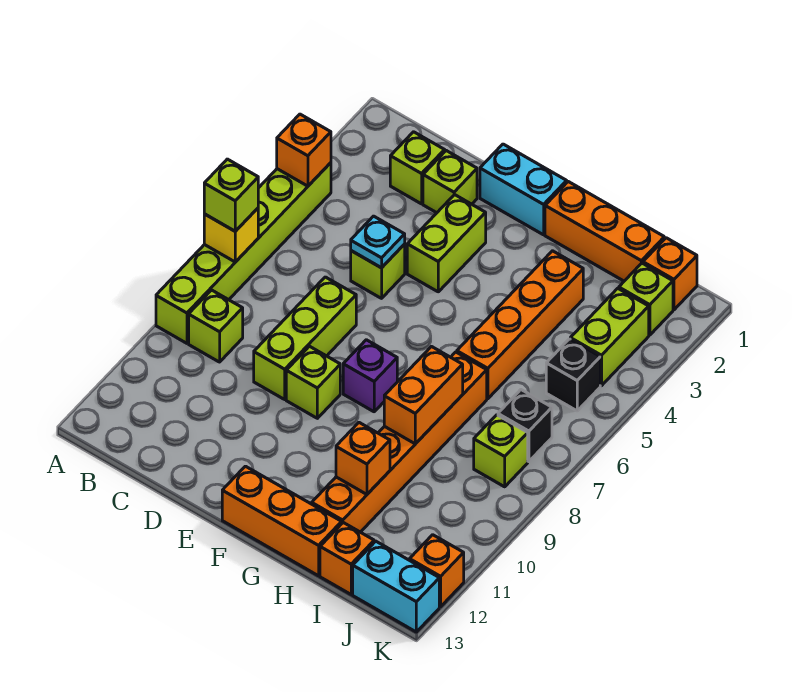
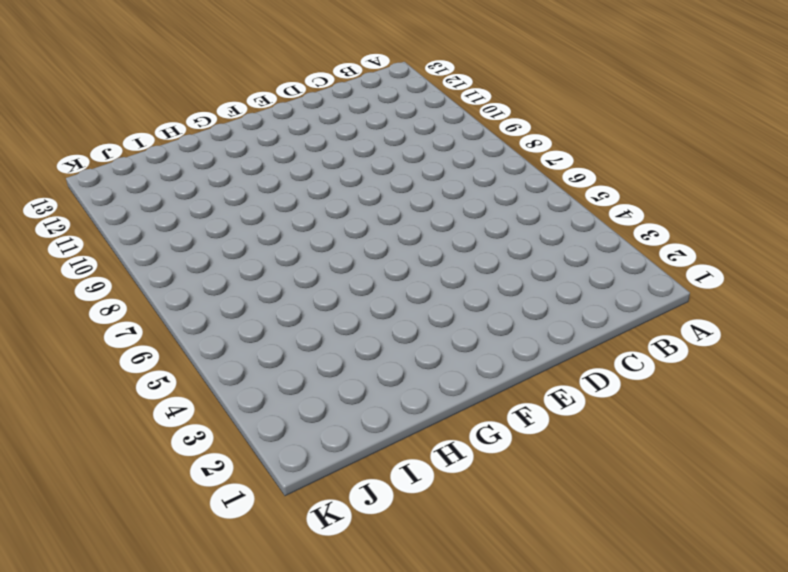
none -> lime brick A4:A9 level 1
none -> lime brick B9 level 1
none -> lime brick C2 level 1

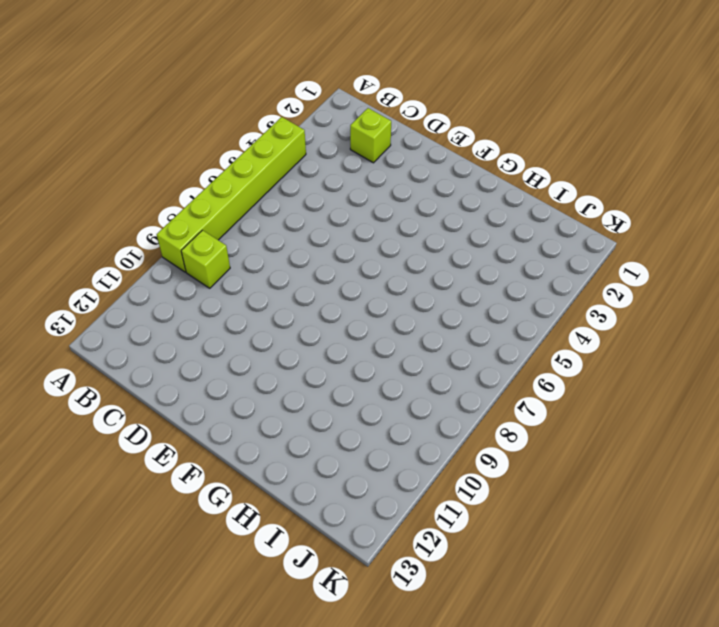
none -> lime brick D2 level 1
none -> lime brick D5 level 1
none -> lime brick D7:D9 level 1

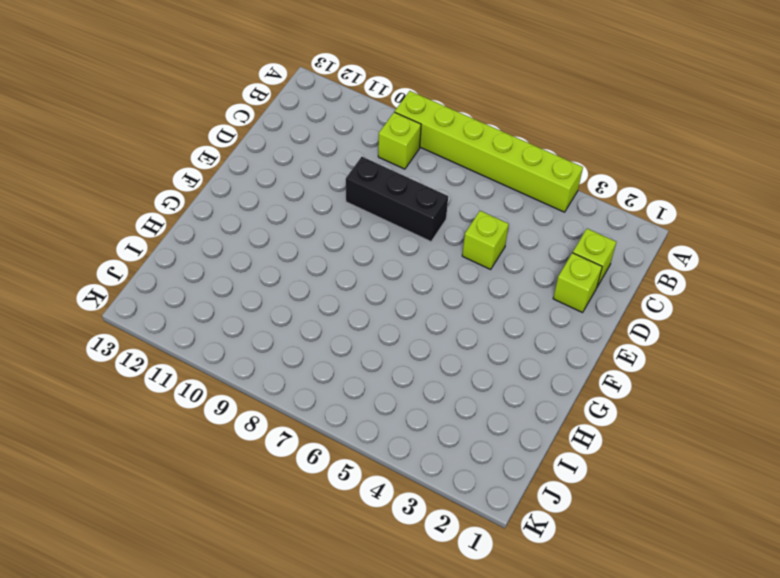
black brick D7:D9 level 1 -> lime brick D7:D9 level 1
none -> cyan brick E1:F1 level 1
none -> lime brick E3:E4 level 1
none -> lime brick E9 level 1

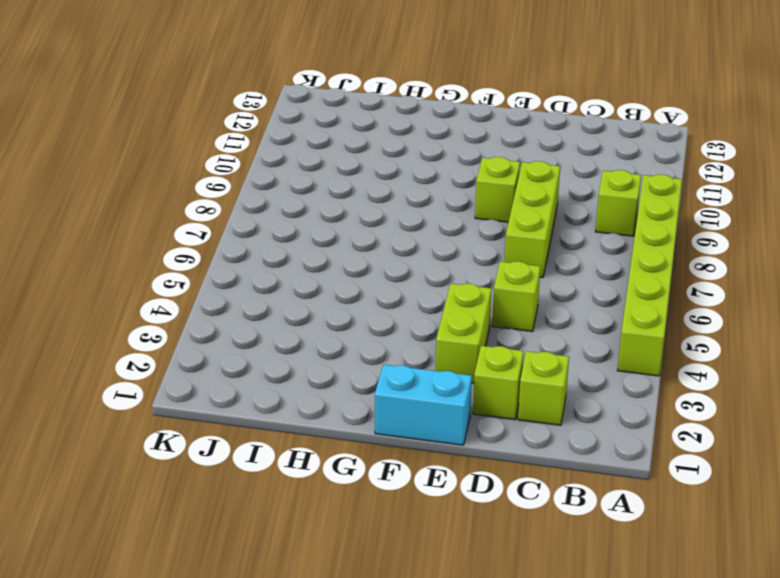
none -> purple brick F8 level 1
none -> orange brick F13:H13 level 1
none -> orange brick G1:I1 level 1

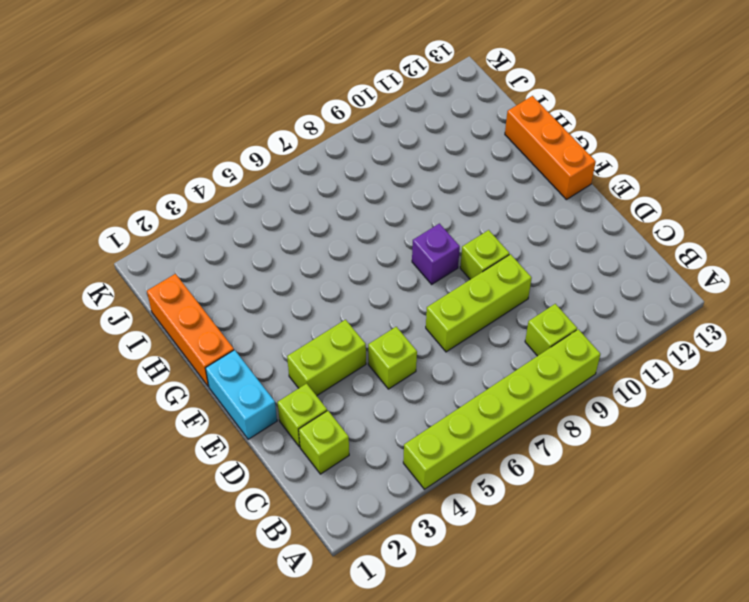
none -> orange brick H3:H6 level 1
none -> orange brick H7:H12 level 1
none -> orange brick I13 level 1

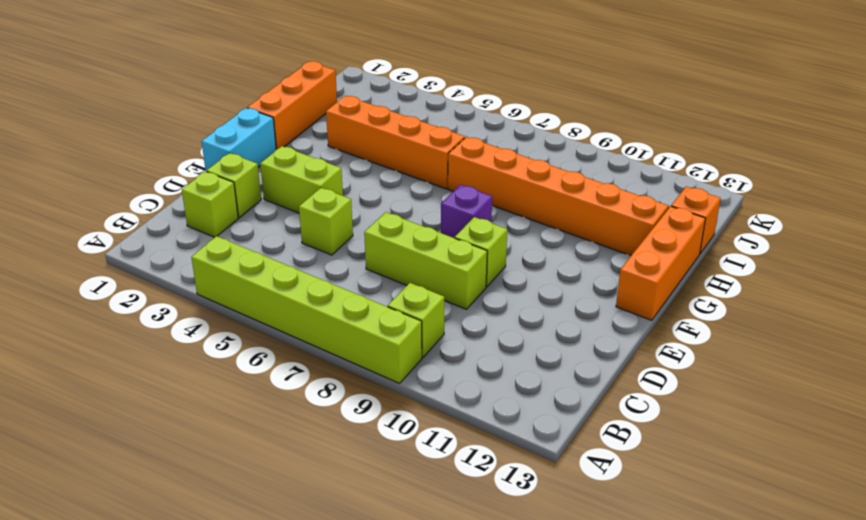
none -> orange brick J1 level 1
none -> lime brick J2 level 1
none -> lime brick J3:J4 level 1

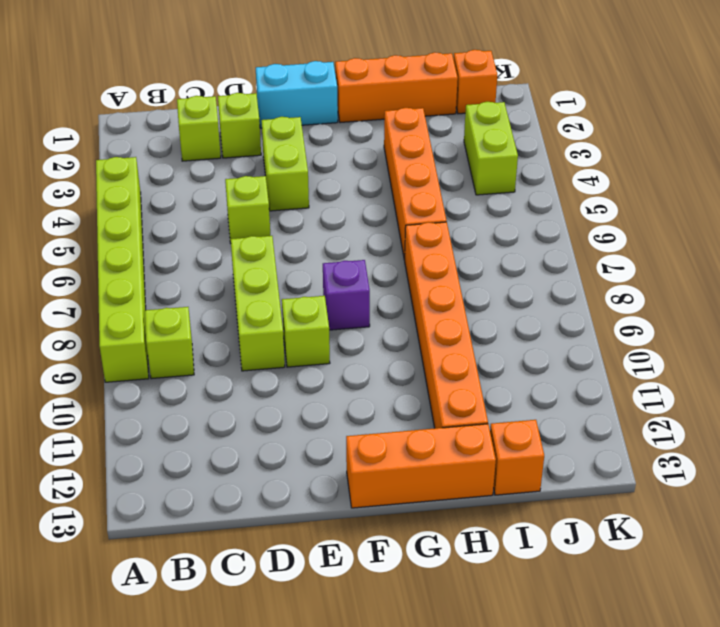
none -> lime brick J2 level 1
none -> black brick J5 level 1
none -> black brick J7 level 1

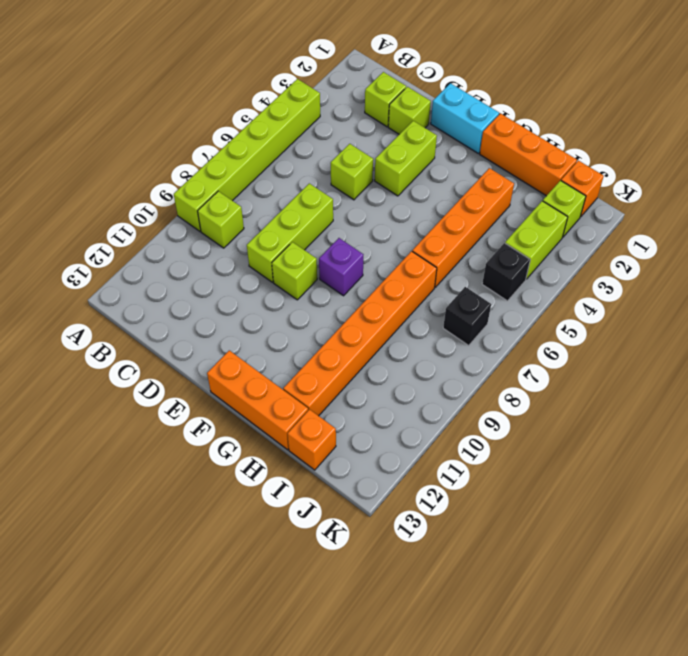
none -> lime brick J8 level 1
none -> cyan brick J13:K13 level 1
none -> orange brick K12 level 1

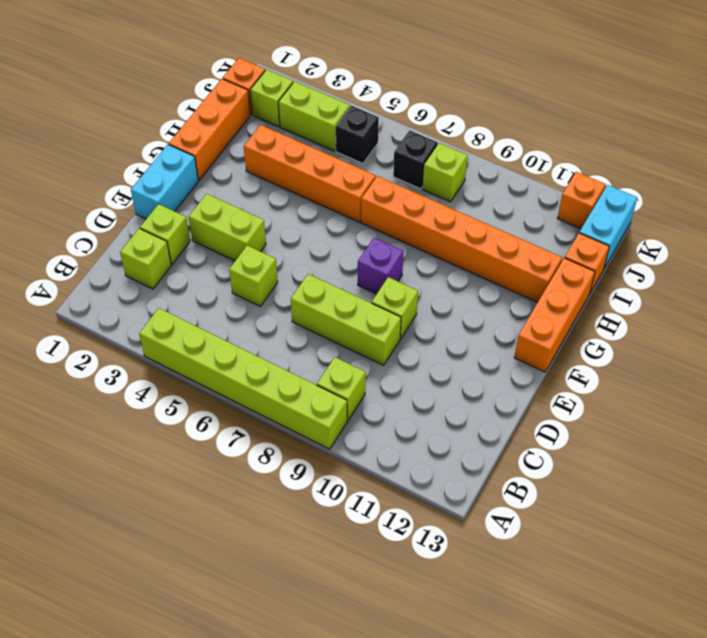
none -> orange brick A4 level 2
none -> yellow brick A7 level 2
none -> cyan plate D5 level 2

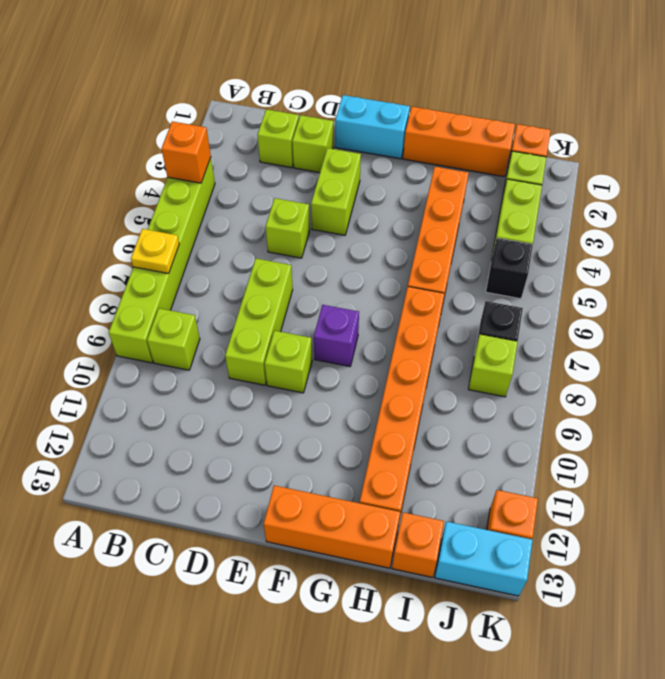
yellow plate A7 level 2 -> yellow brick A7 level 2
none -> cyan plate D5 level 2
none -> orange brick H8:H9 level 2
none -> orange brick H11 level 2

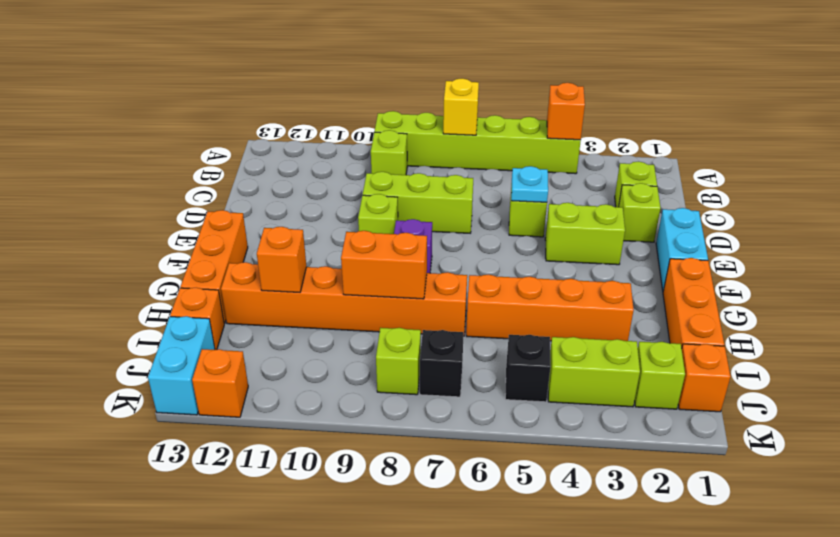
none -> lime brick A7 level 3

